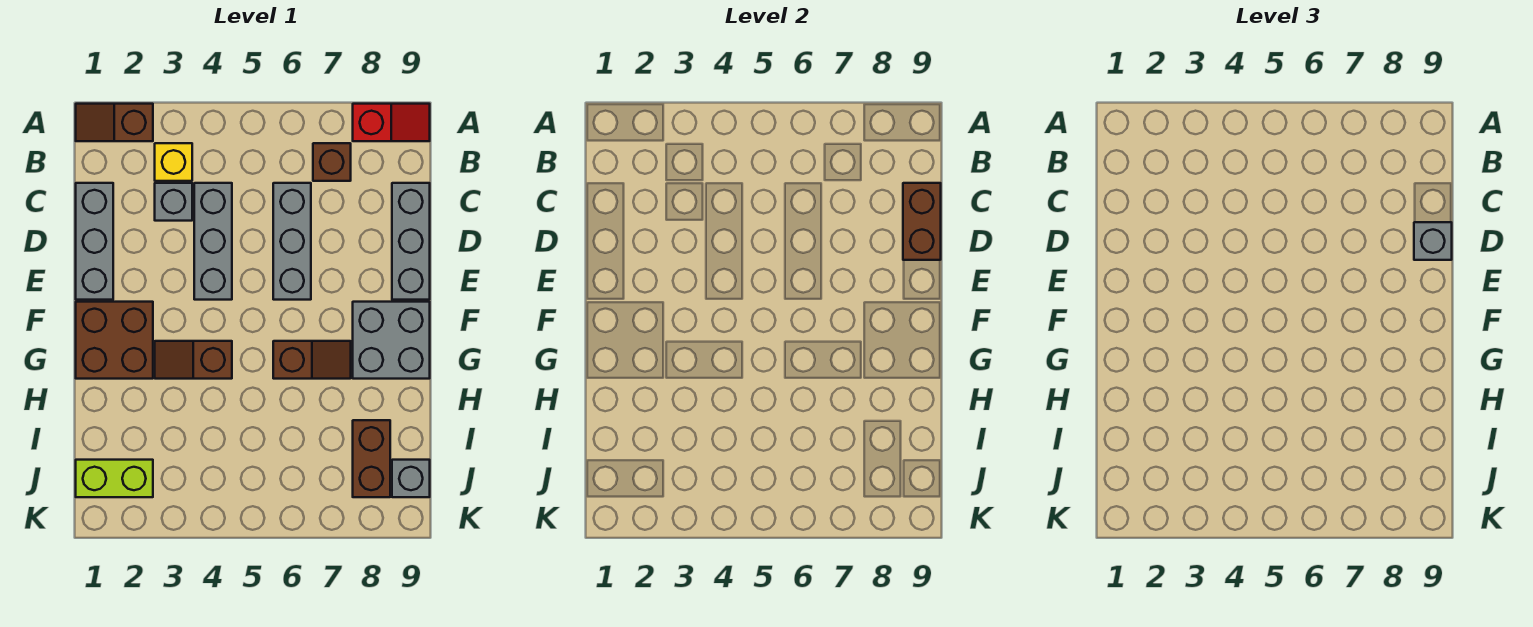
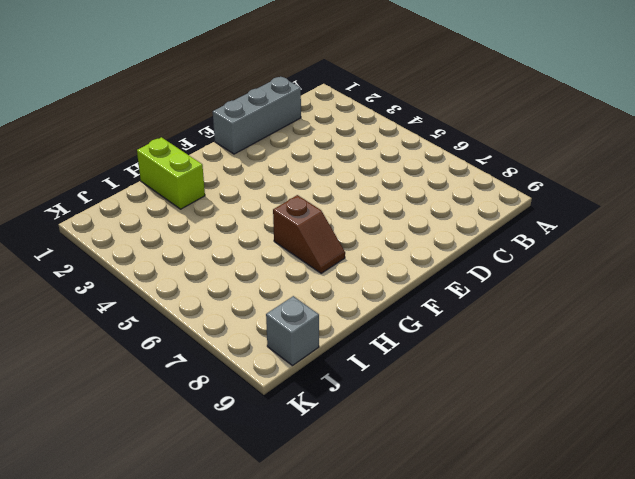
lime brick H1:H2 level 1 -> lime brick J1:J2 level 1
none -> brown slope A1:A2 level 1 top 2
none -> red slope A8:A9 level 1 top 8
none -> yellow brick B3 level 1

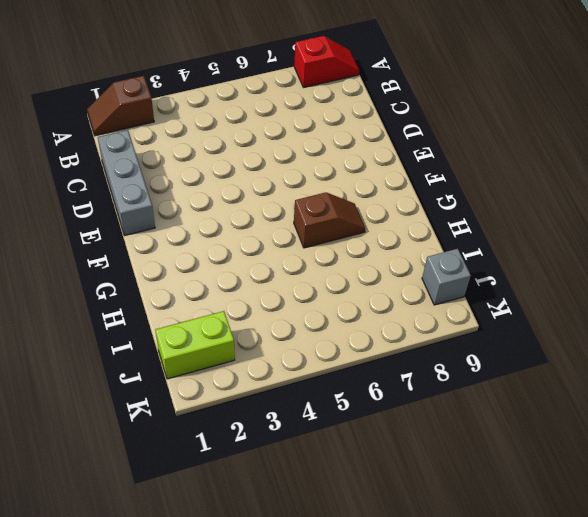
none -> yellow brick B3 level 1
none -> brown brick B7 level 1
none -> grey brick C3 level 1

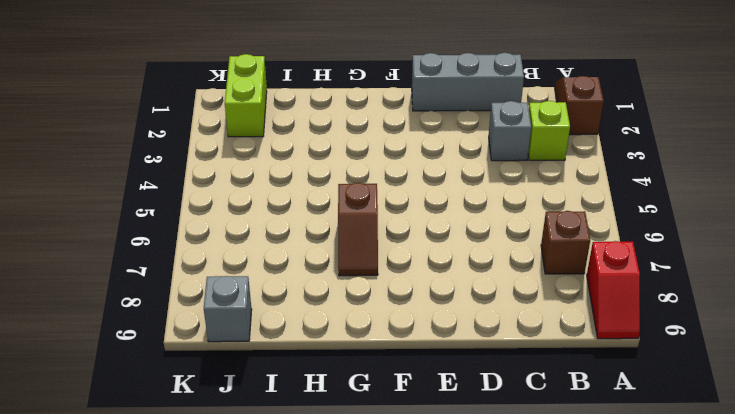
lime brick B3 level 1 -> yellow brick B3 level 1
none -> grey brick C4:E4 level 1
none -> grey brick C6:E6 level 1
none -> grey brick C9:E9 level 1

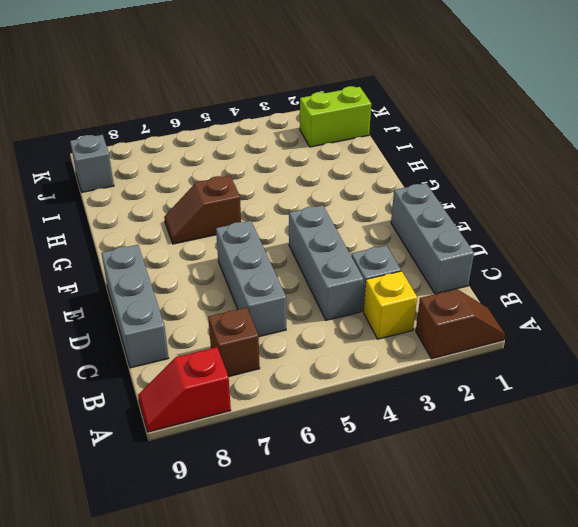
none -> brown brick F1:G2 level 1
none -> grey brick F8:G9 level 1
none -> brown slope G3:G4 level 1 top 4

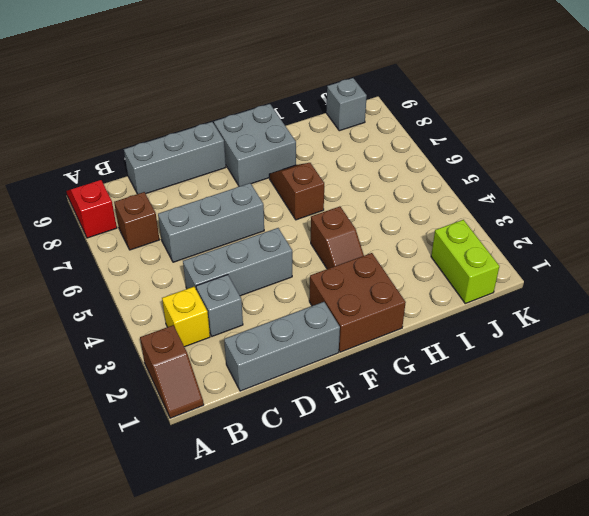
none -> brown brick I8:J8 level 1
none -> brown brick C9:D9 level 2
none -> grey brick D9 level 3

